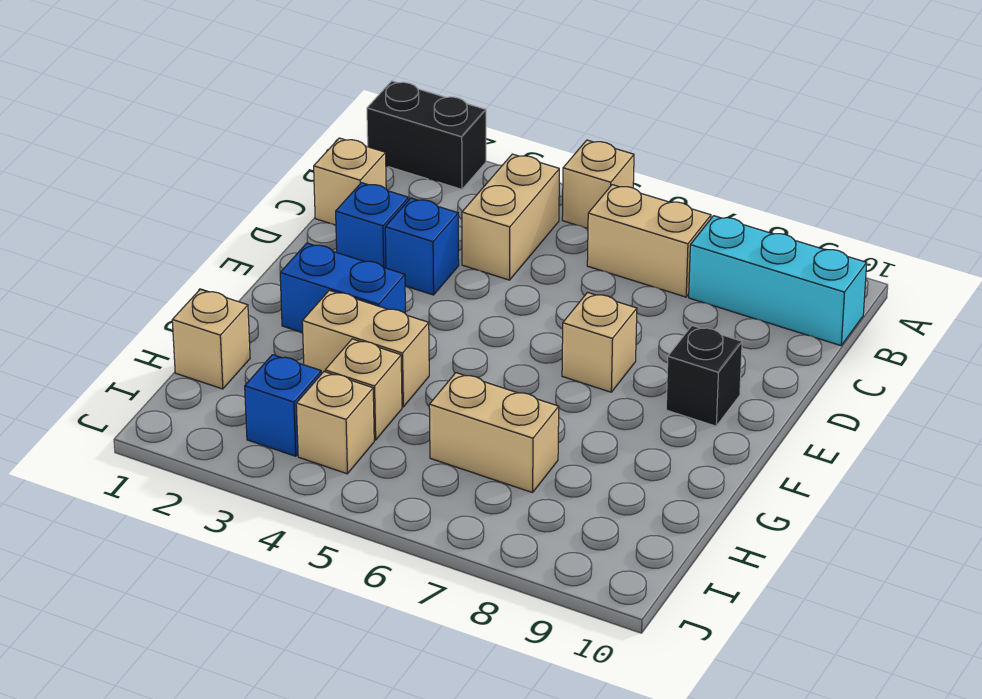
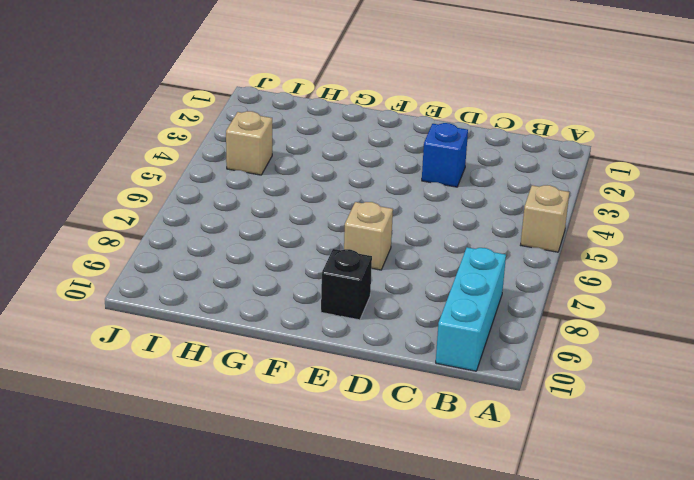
none -> black brick A1:A2 level 1
none -> tan brick B4:C4 level 1
none -> tan brick B6:B7 level 1

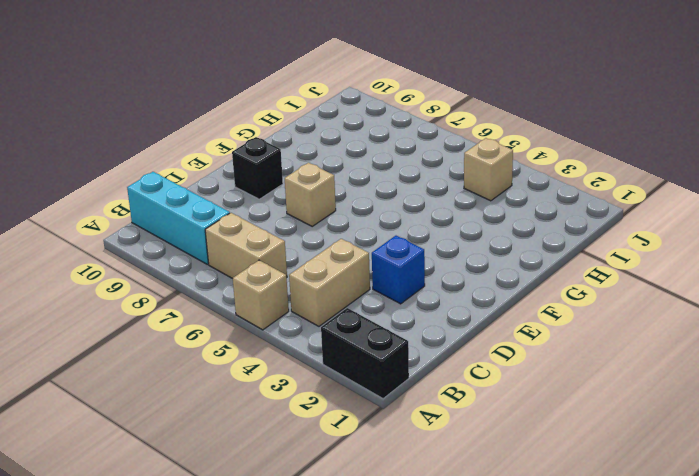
none -> tan brick C1 level 1
none -> blue brick D2 level 1
none -> blue brick F2:F3 level 1

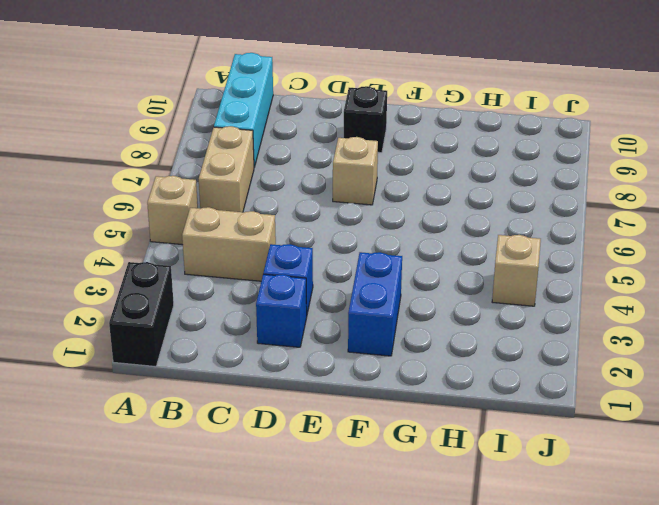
none -> tan brick C1 level 1
none -> tan brick G3:G4 level 1
none -> tan brick H1 level 1

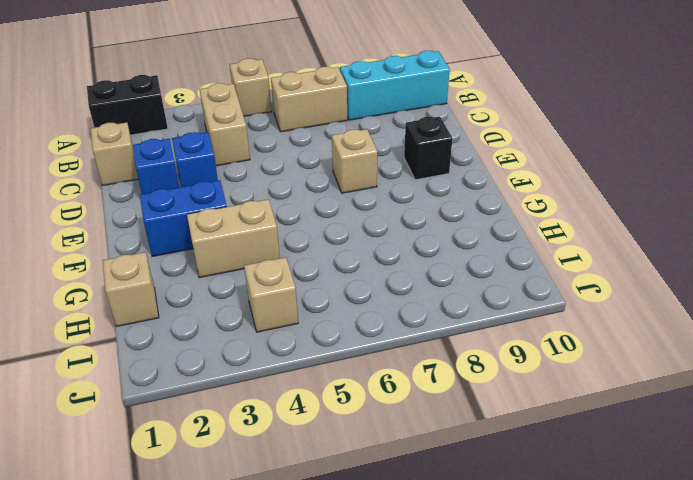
none -> tan brick H4 level 1
none -> tan brick H6:H7 level 1
none -> blue brick I3 level 1

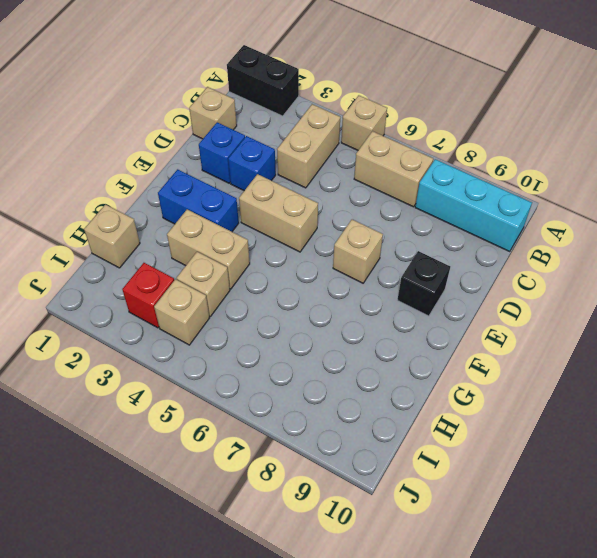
tan brick E4:E5 level 1 -> tan brick H6:H7 level 1
red brick I3 level 1 -> blue brick I3 level 1

